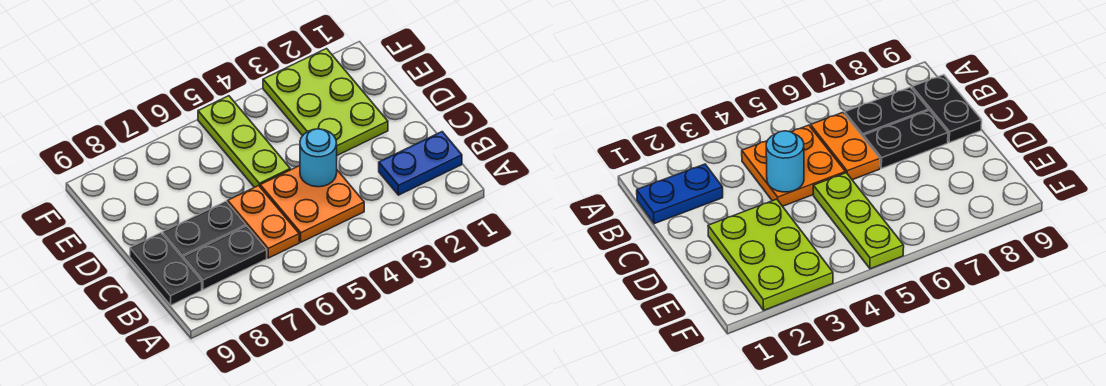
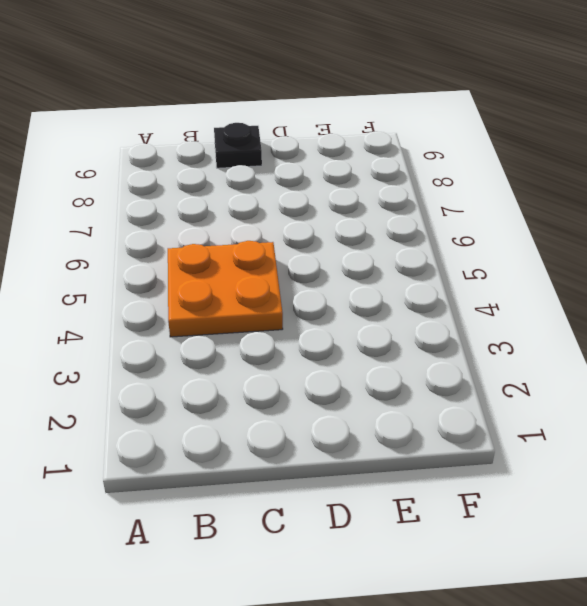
black plate C9 level 1 -> black plate B9:C9 level 1
none -> blue plate B1:B2 level 1
none -> orange plate B6:C6 level 1

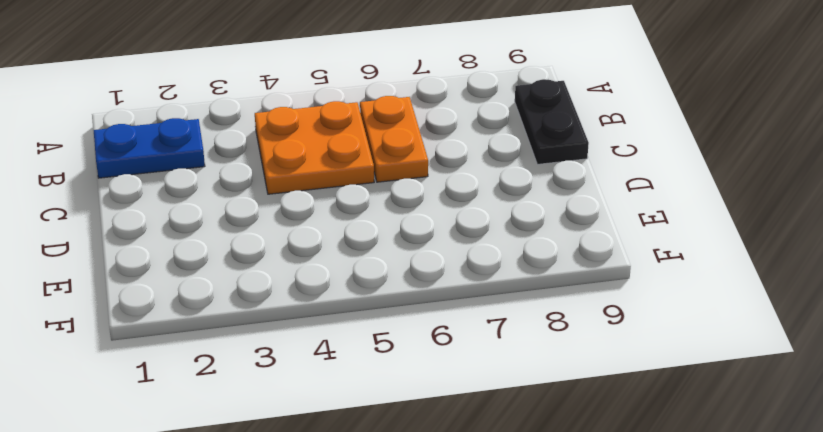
none -> black plate B7:B8 level 1
none -> black plate C7:C8 level 1

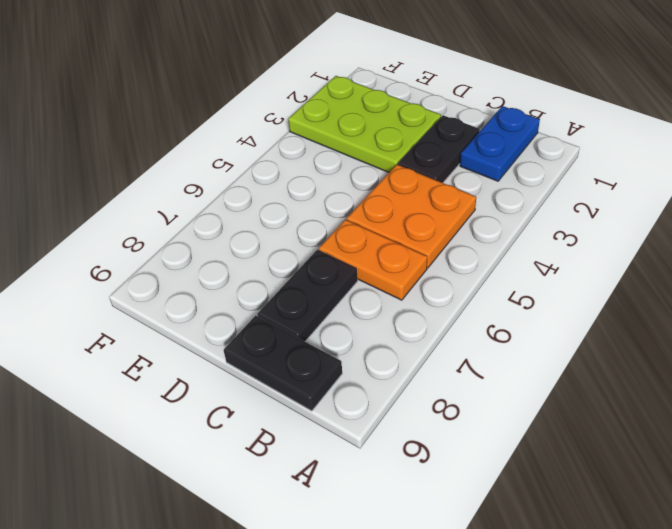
black plate C2:C3 level 1 -> black plate B7:B8 level 1
none -> lime plate D5:F5 level 1
none -> cyan round brick C4 level 2

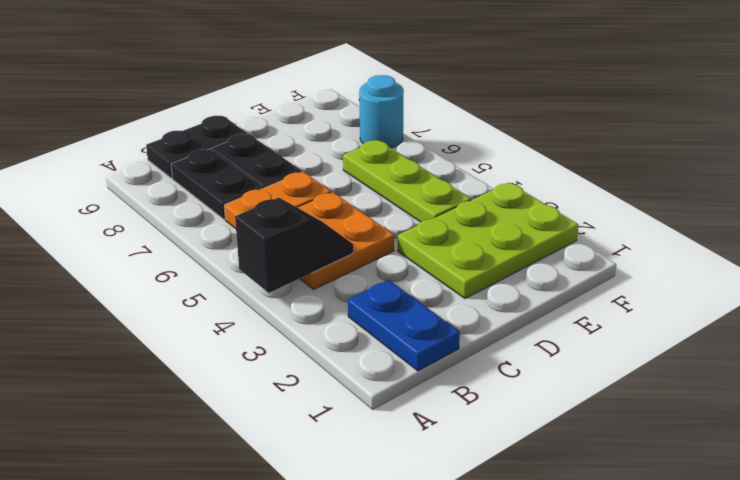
black slope A4:B4 level 2 top A -> none
lime plate E4:E6 level 1 -> lime plate D5:F5 level 1
cyan round brick F7 level 1 -> cyan round brick C4 level 2

